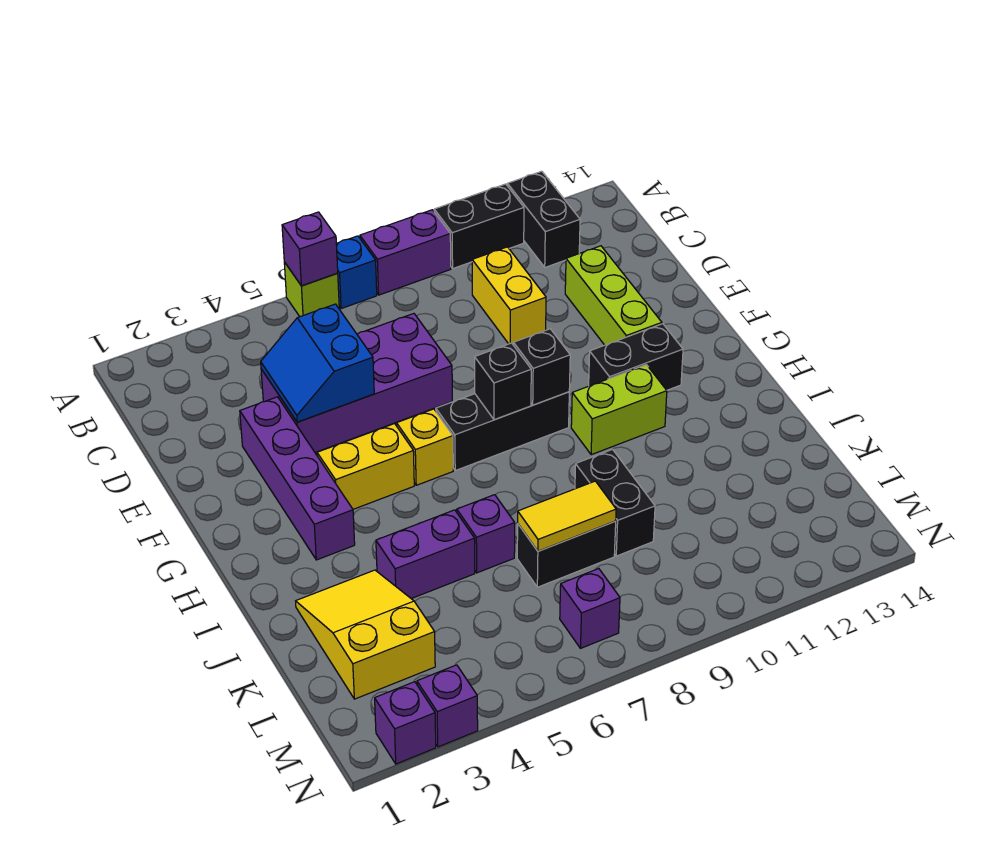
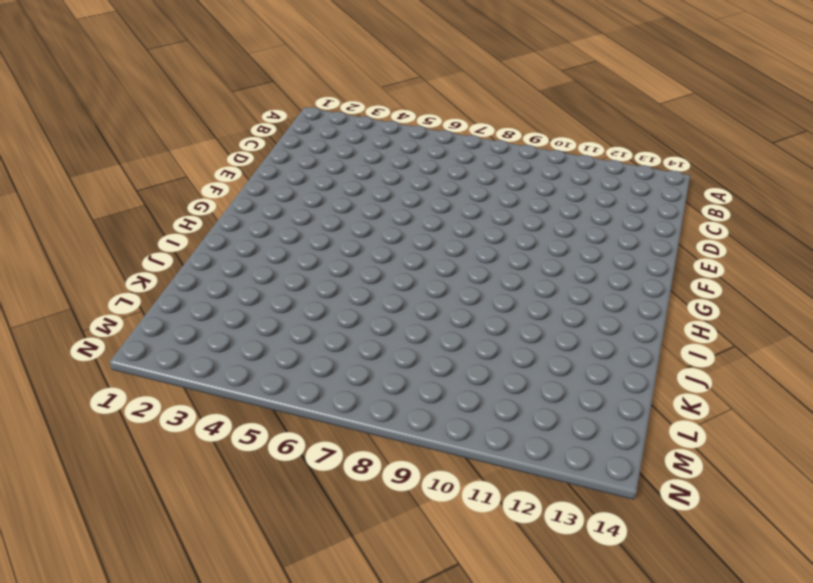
none -> lime brick A6 level 1
none -> blue brick A7 level 1
none -> purple brick A8:A9 level 1

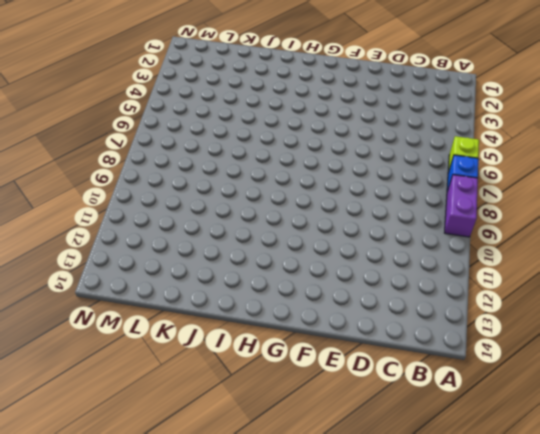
none -> black brick A10:A11 level 1
none -> black brick A12:B12 level 1
none -> yellow brick C10:D10 level 1

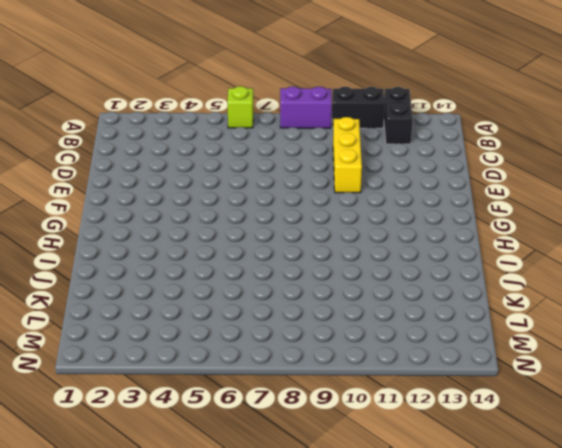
yellow brick C10:E10 level 1 -> yellow brick C10:D10 level 1
none -> blue brick A7 level 1
none -> purple brick D4:E7 level 1
none -> lime brick D12:F12 level 1

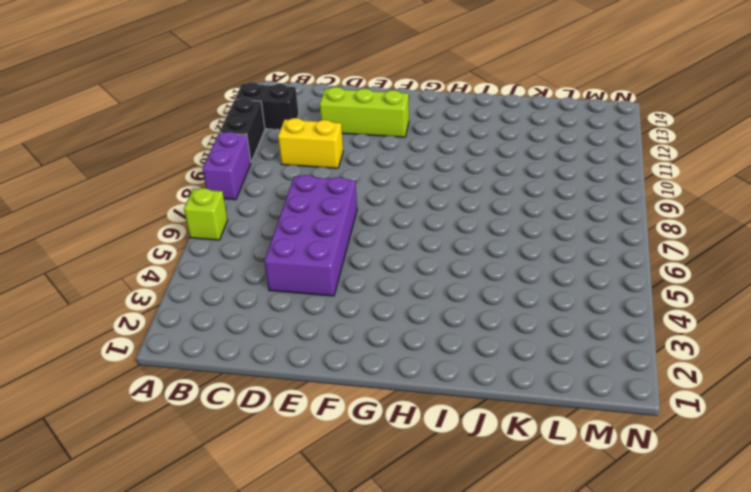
none -> blue brick A7 level 1
none -> purple brick E3:H3 level 1
none -> yellow brick G4:G5 level 1

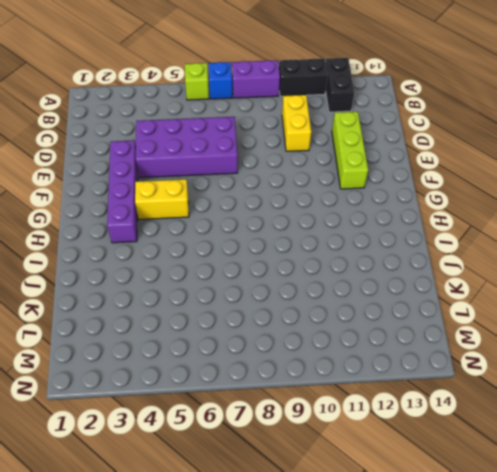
none -> yellow brick G6 level 1
none -> black brick G7:G9 level 1
none -> black brick G11:G12 level 1

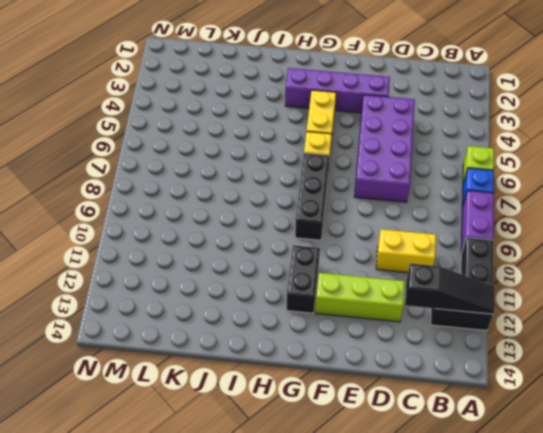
black slope A12:C12 level 2 top C -> none
none -> lime brick H10:H11 level 1
none -> yellow slope J2:L3 level 1 top L
none -> purple brick J4:J5 level 1

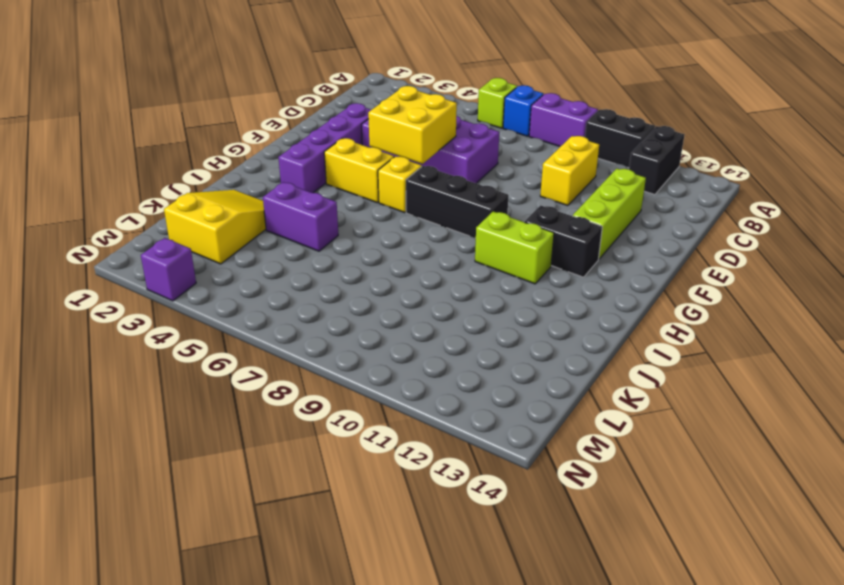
yellow brick E5:F6 level 2 -> blue slope D4:E5 level 2 top 5
none -> purple brick J6 level 1
none -> black brick J9:K9 level 1
none -> black brick K7:K8 level 1

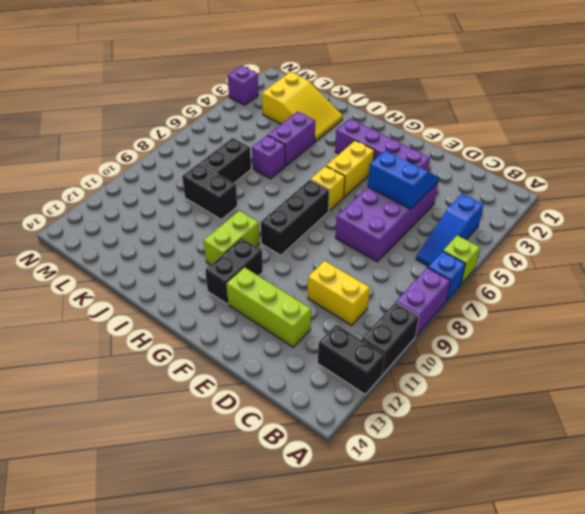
blue slope B4:B6 level 1 top 4 -> none
none -> purple brick M7 level 1
none -> purple brick N2 level 1
none -> purple brick A6 level 2

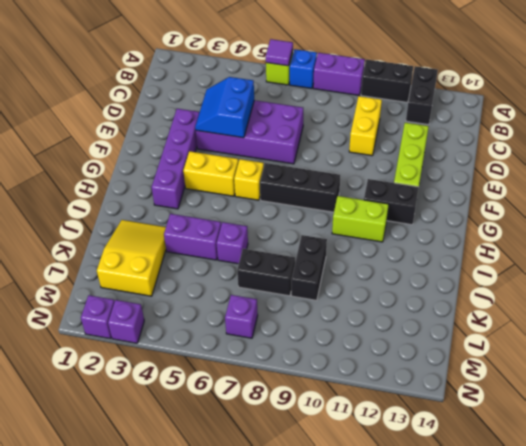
purple tile A6 level 2 -> purple brick A6 level 2
none -> black brick G8 level 2
none -> black brick G9 level 2
none -> yellow tile K7:K8 level 2

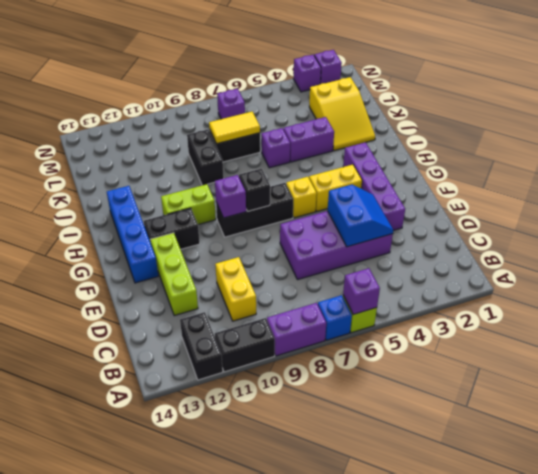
blue brick F13:I13 level 1 -> none
purple brick G9 level 2 -> black brick G9 level 2

